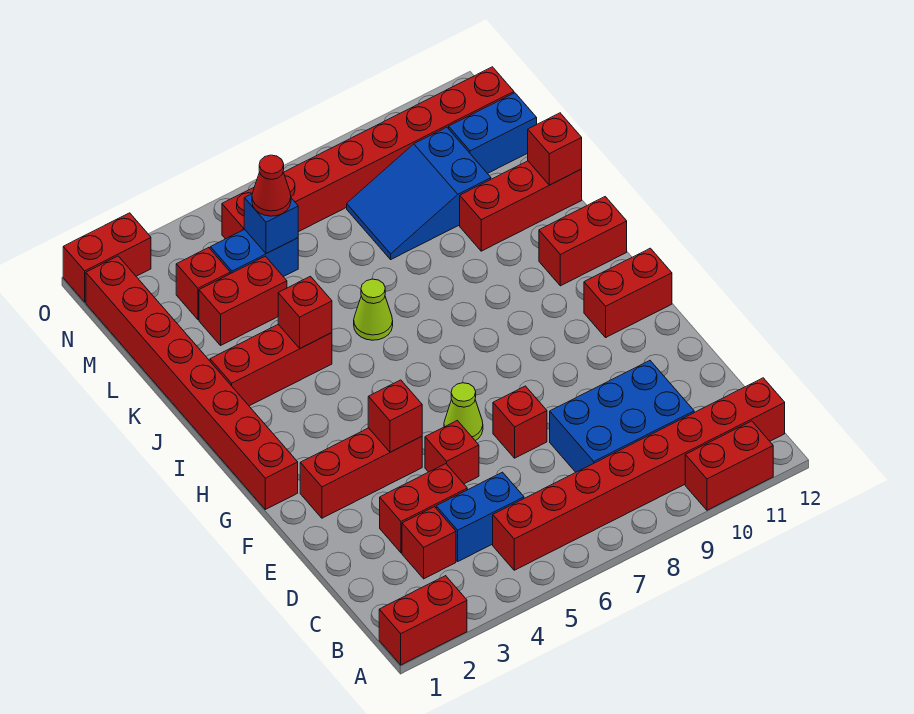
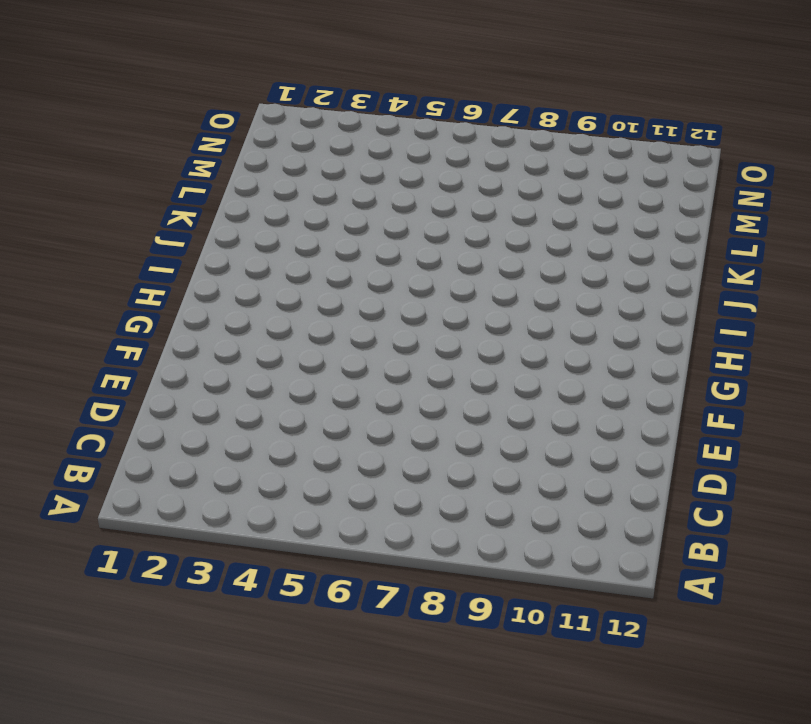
none -> red brick A1:A2 level 1
none -> red brick A10:A11 level 1
none -> red brick B5:B12 level 1

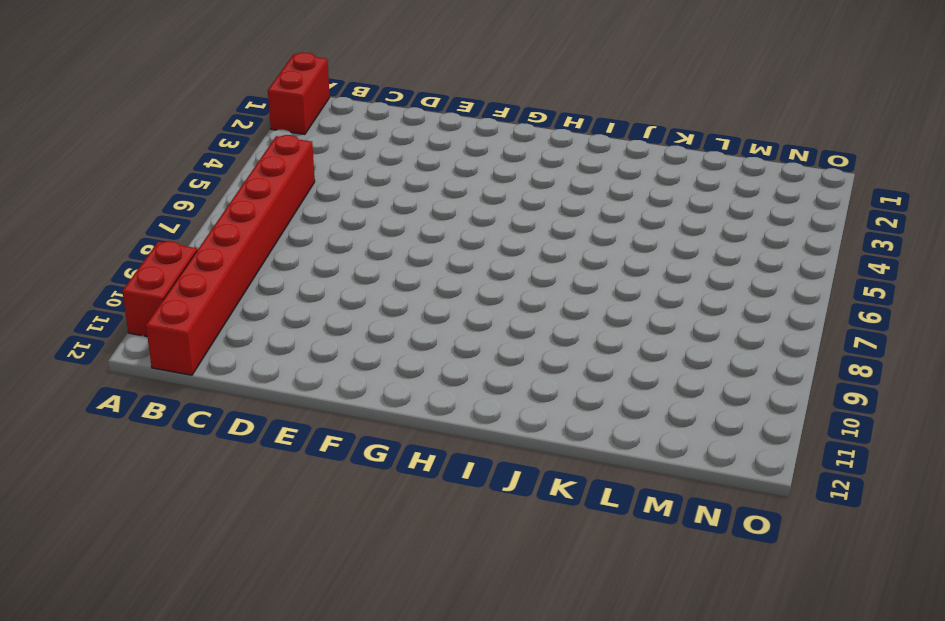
none -> red brick C3 level 1
none -> blue brick C4:C5 level 1
none -> blue brick C8:D10 level 1

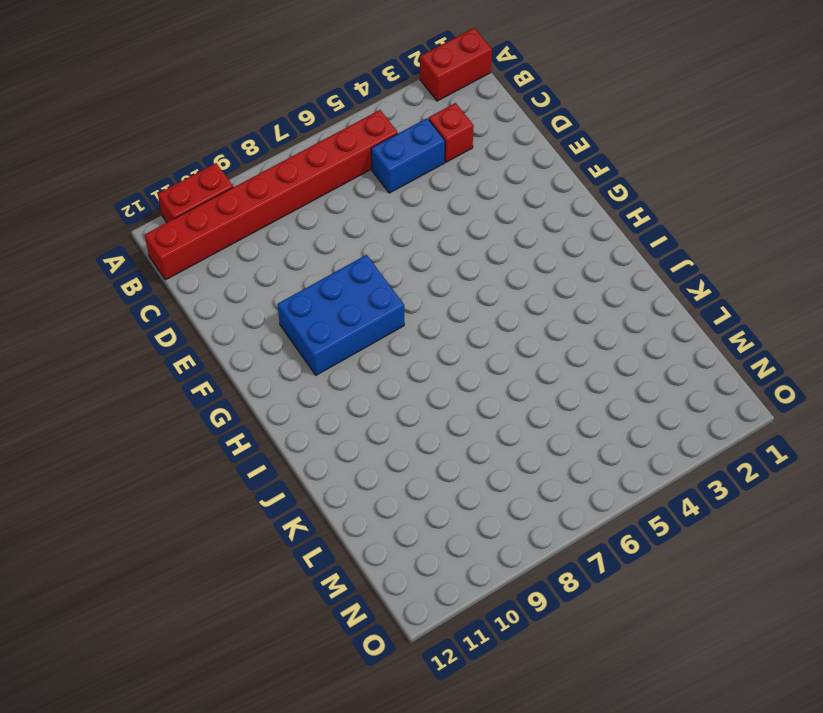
blue brick F8:G10 level 1 -> blue brick C8:D10 level 1
none -> red brick D3:D4 level 1
none -> red brick E5 level 1
none -> red brick E7 level 1

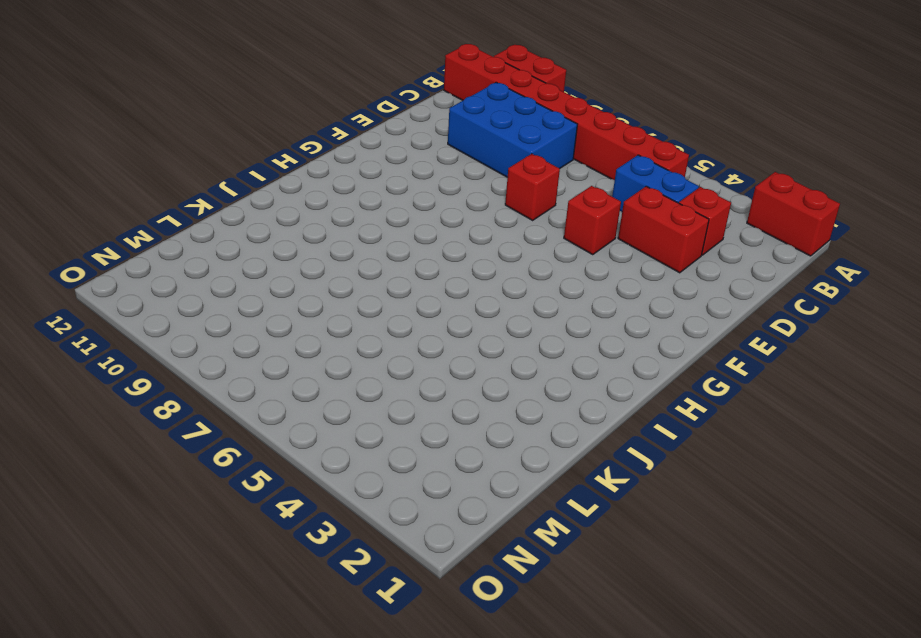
none -> red brick F2:F4 level 1
none -> lime cone F6 level 1
none -> red brick G1:N1 level 1

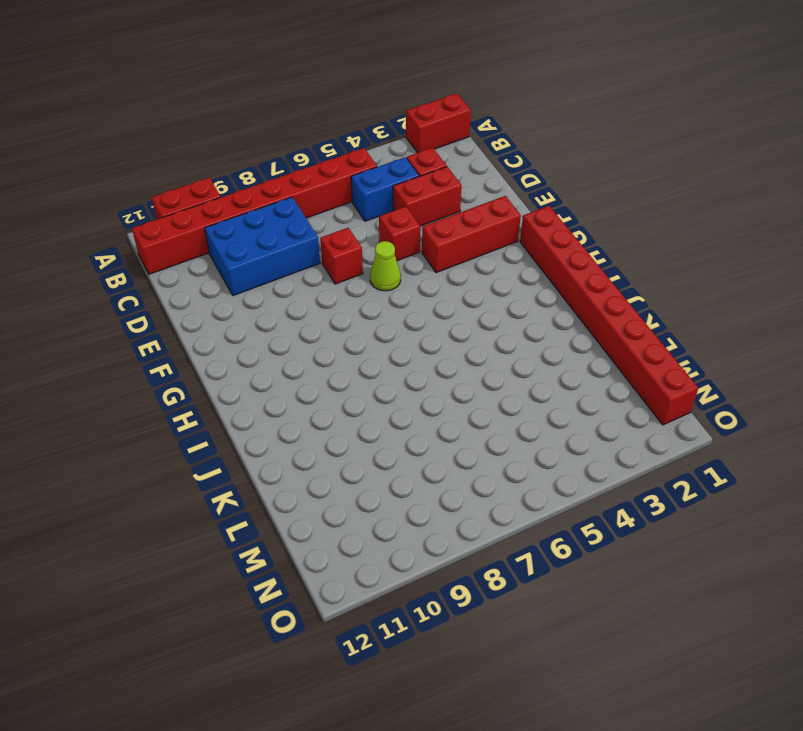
none -> red brick G11:G12 level 1
none -> red brick I11:I12 level 1
none -> red brick J2:J4 level 1

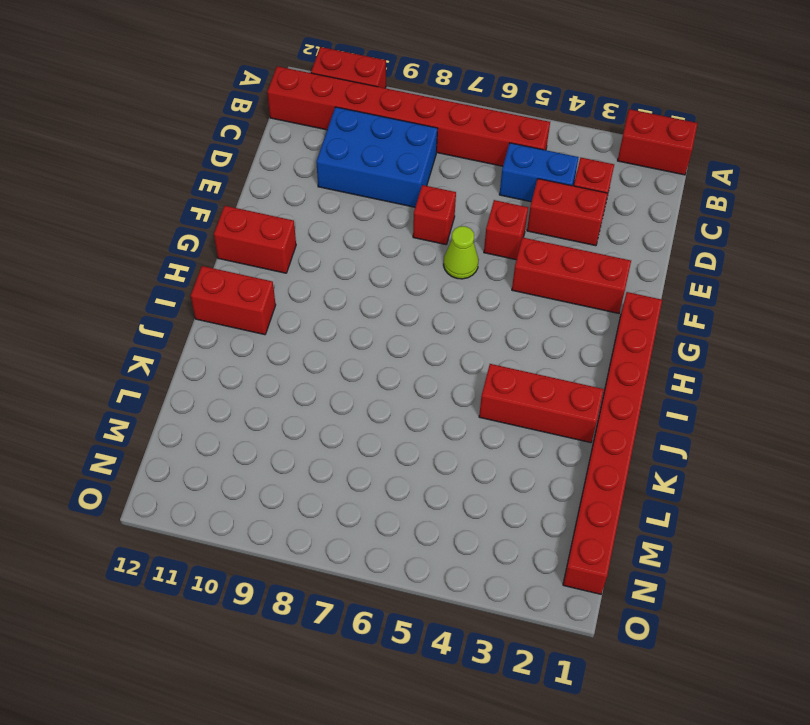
none -> lime cone J6 level 1
none -> red brick K10:K12 level 1
none -> red brick L3:L4 level 1

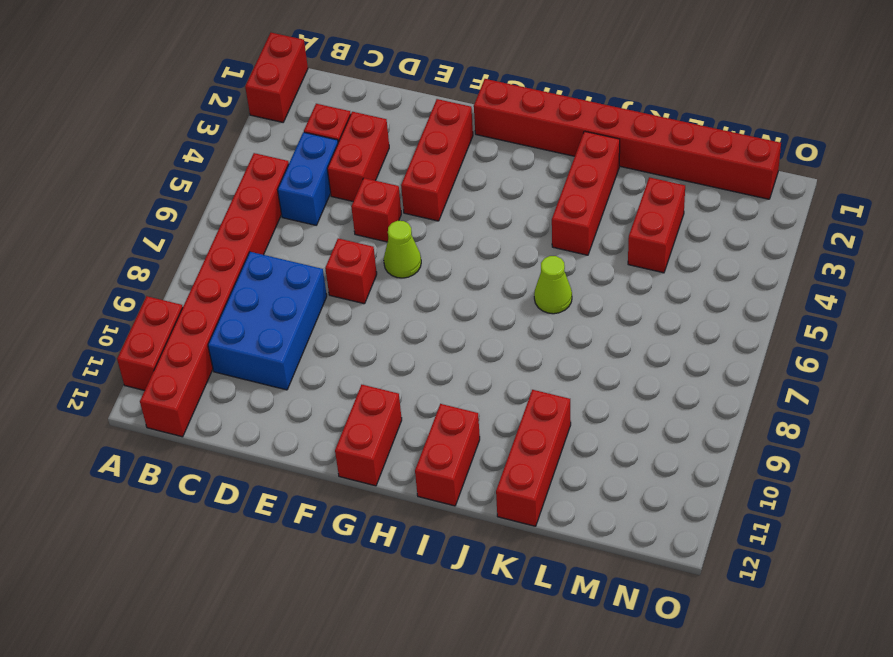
none -> blue slope L8:M10 level 1 top 10
none -> red brick M3 level 1
none -> blue brick M4:M5 level 1

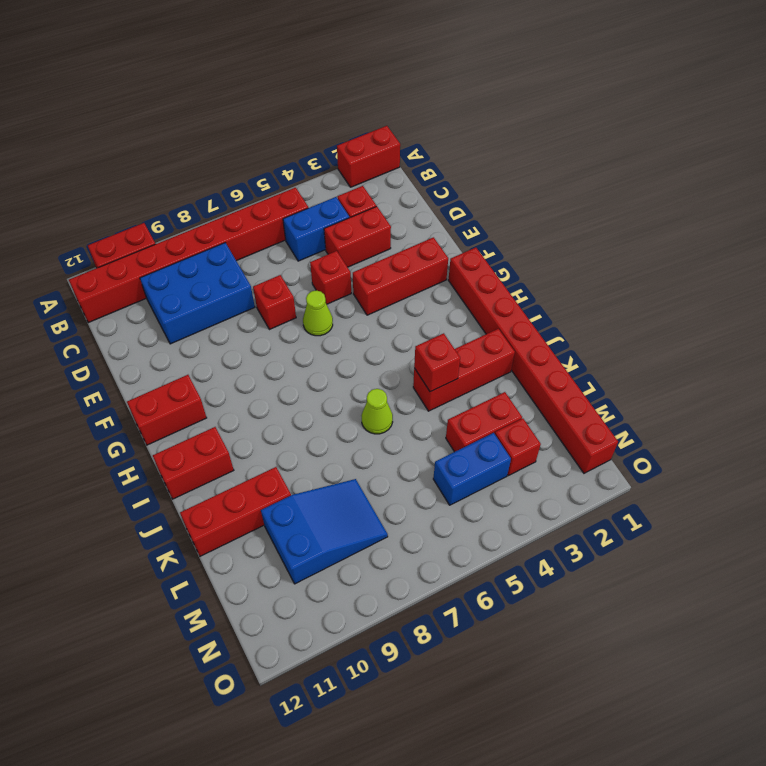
none -> blue brick M11:M12 level 1
none -> red brick N5:N12 level 1
none -> red brick O1:O2 level 1

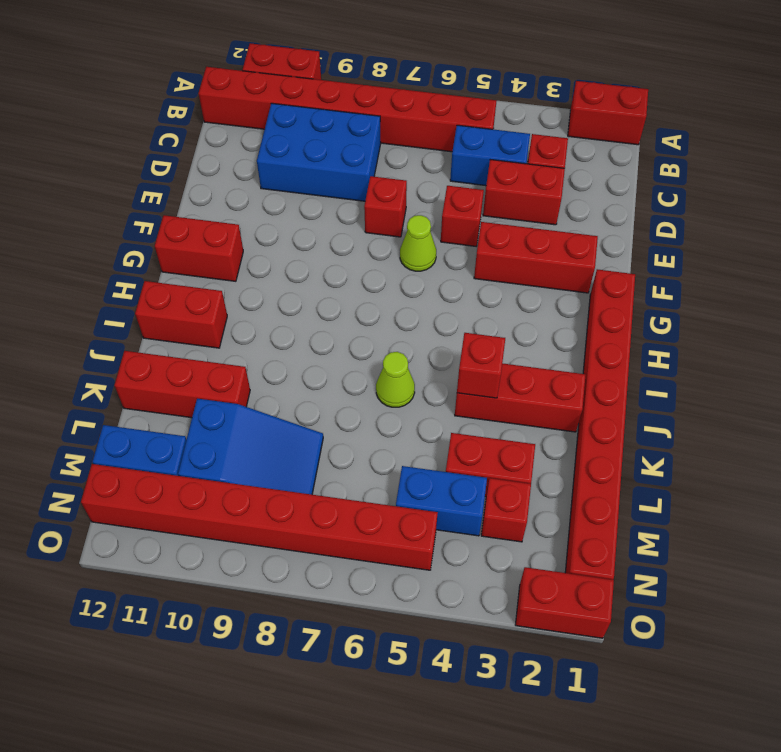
none -> red brick F4 level 2
none -> red brick K12 level 2
none -> blue brick M5 level 2

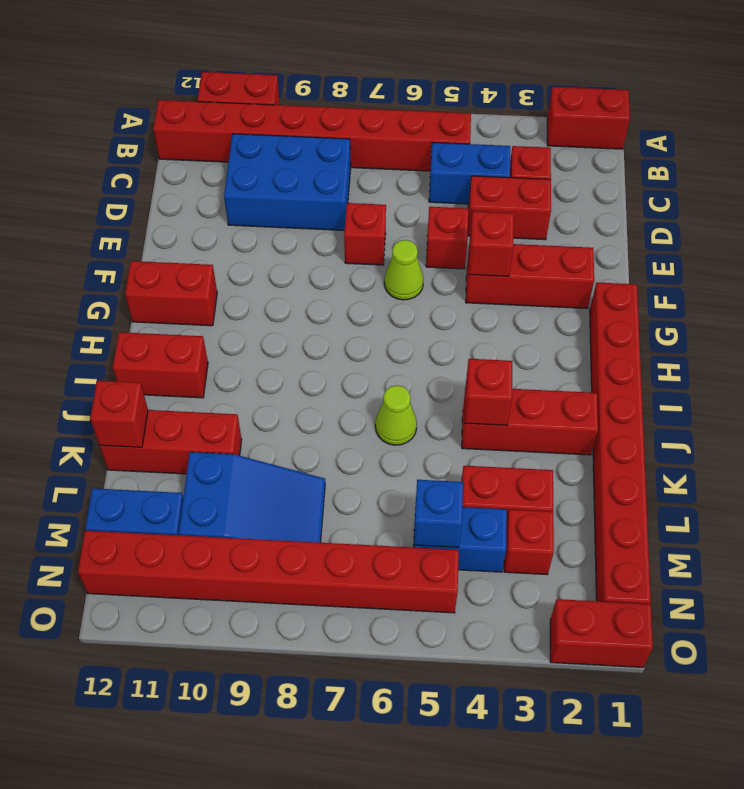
none -> red cone M5 level 3

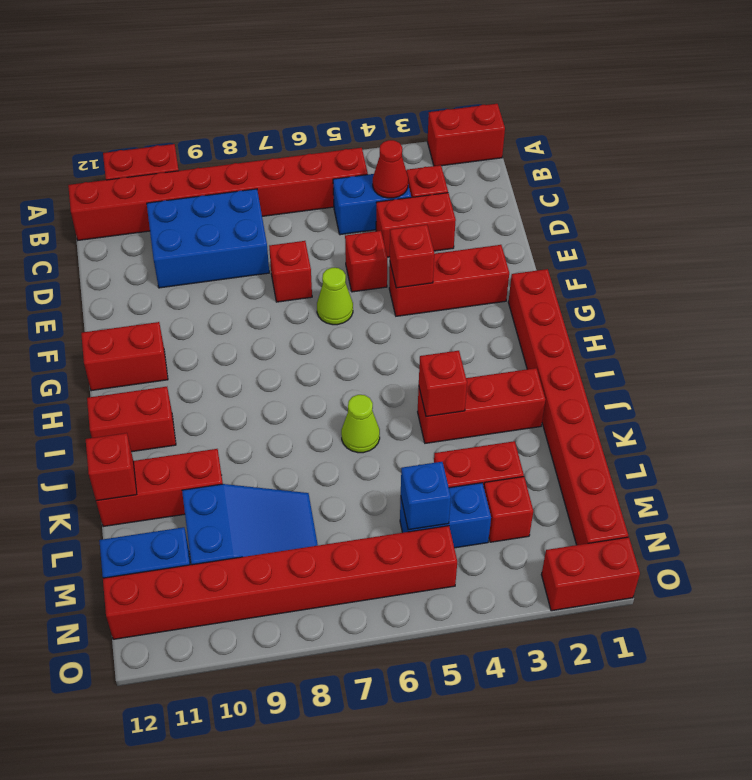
red cone C4 level 2 -> red cone M5 level 3

